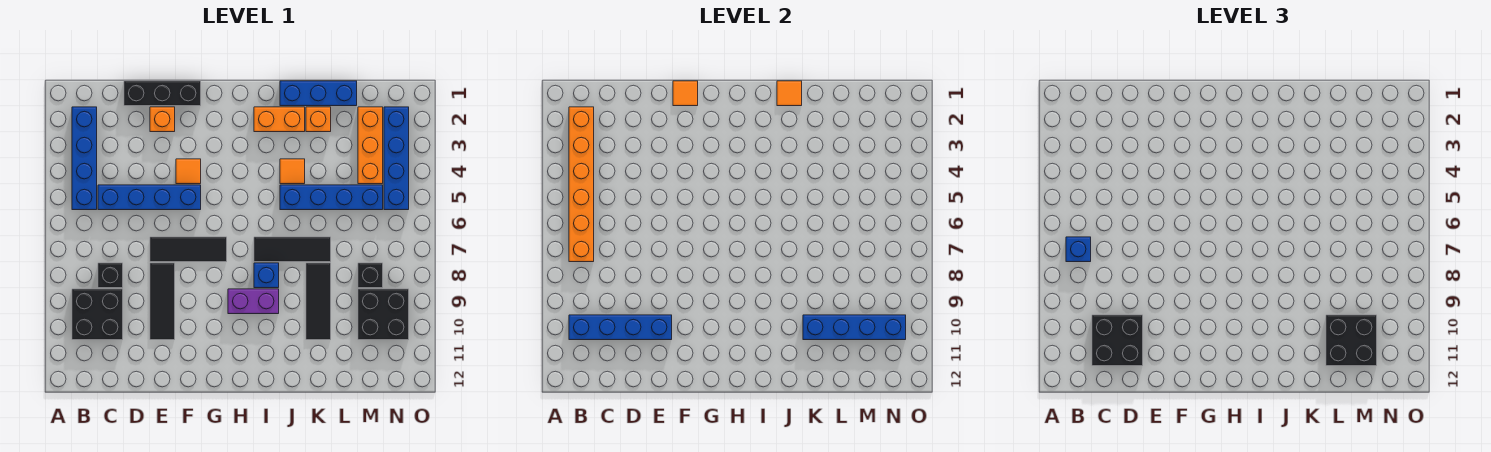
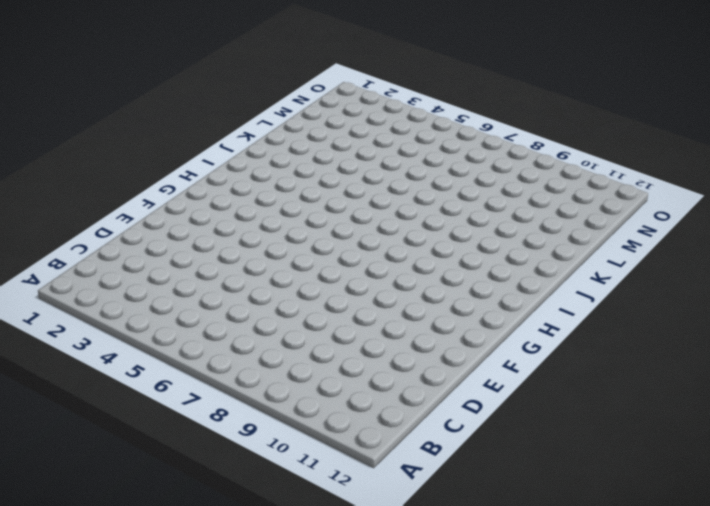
none -> blue brick B2:B5 level 1
none -> black brick B9:C10 level 1
none -> blue brick C5:F5 level 1
none -> black brick C8 level 1

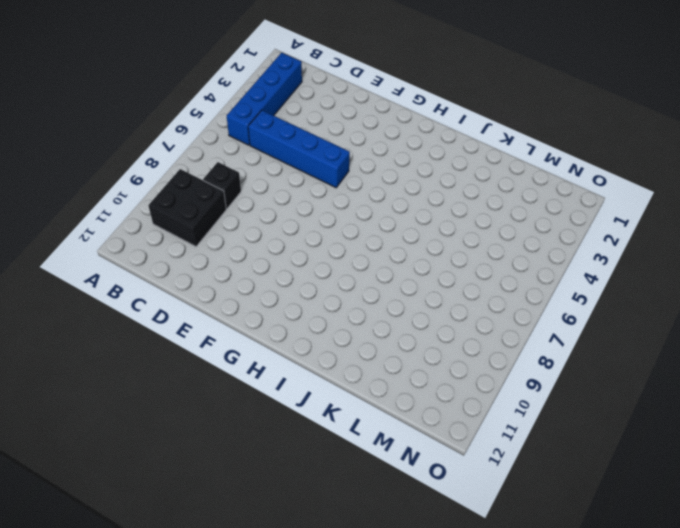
none -> black brick D1:F1 level 1
none -> orange brick E2 level 1
none -> black tile E7:G7 level 1
none -> black tile E8:E10 level 1

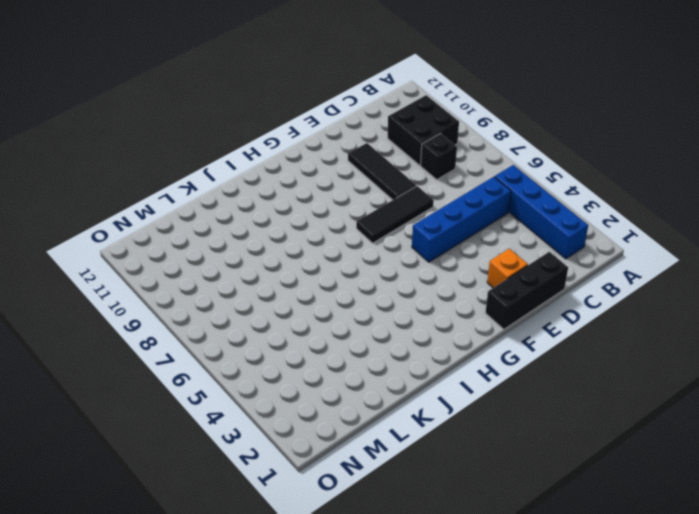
none -> orange tile F4 level 1
none -> purple brick H9:I9 level 1
none -> orange brick I2:J2 level 1
none -> black tile I7:K7 level 1

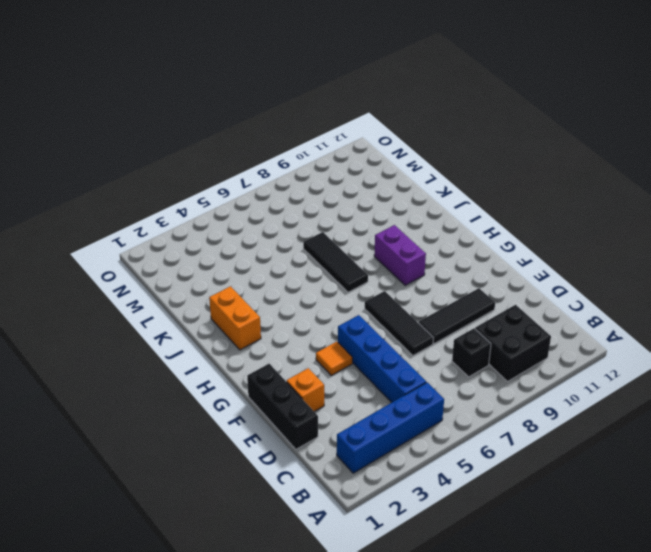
none -> blue brick I8 level 1
none -> blue brick J1:L1 level 1
none -> orange tile J4 level 1
none -> blue brick J5:M5 level 1

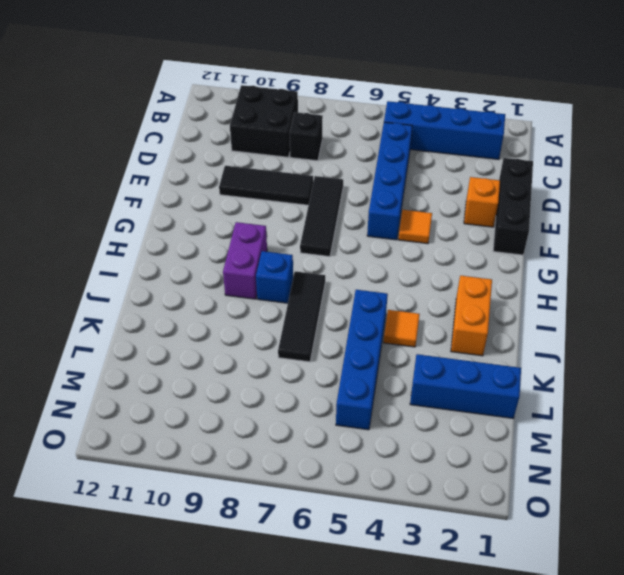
blue brick L1:L3 level 1 -> blue brick J1:L1 level 1
none -> orange brick K2 level 1
none -> black tile K8:K10 level 1
none -> orange brick M2:M4 level 1
none -> black brick M8 level 1

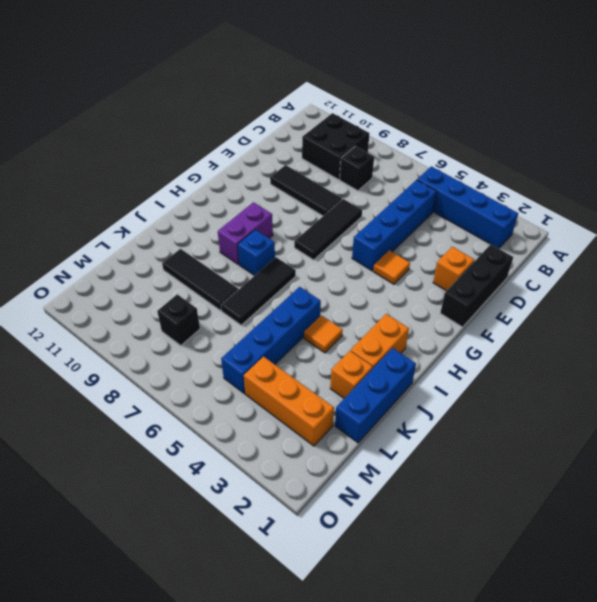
none -> black brick M9:N10 level 1
none -> blue brick N2:N5 level 1
none -> orange brick B2:B7 level 2
none -> blue brick B10:E10 level 2

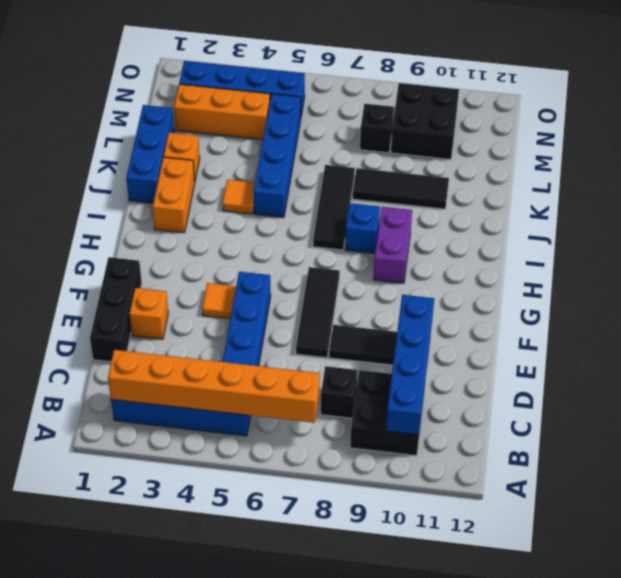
none -> orange tile F1 level 2
none -> orange tile J1 level 2
none -> blue brick K10:N10 level 2
none -> blue brick B7 level 3

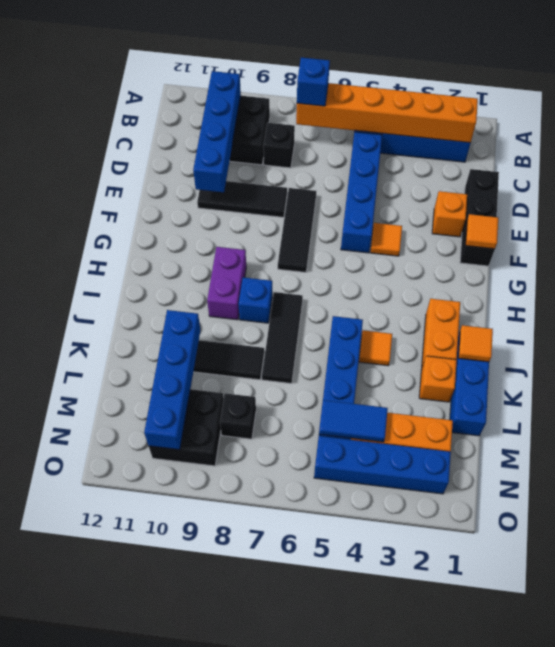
blue tile M4:M5 level 2 -> none
none -> black brick C10:D11 level 3
none -> black brick L10:M11 level 3

